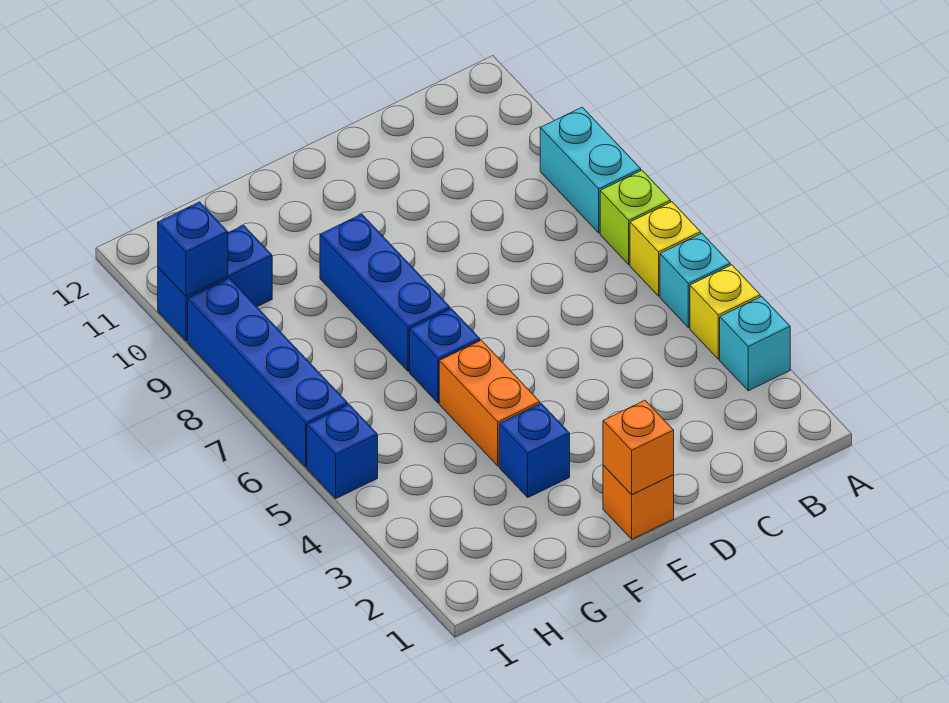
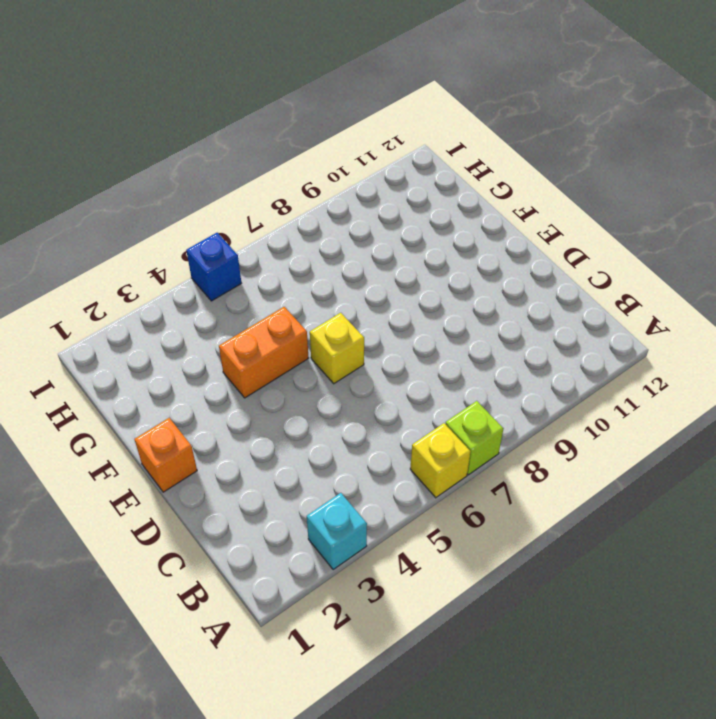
yellow brick E6 level 1 -> yellow brick A4 level 1
none -> cyan brick A5 level 1
none -> cyan brick A8:A9 level 1
none -> blue brick F3 level 1

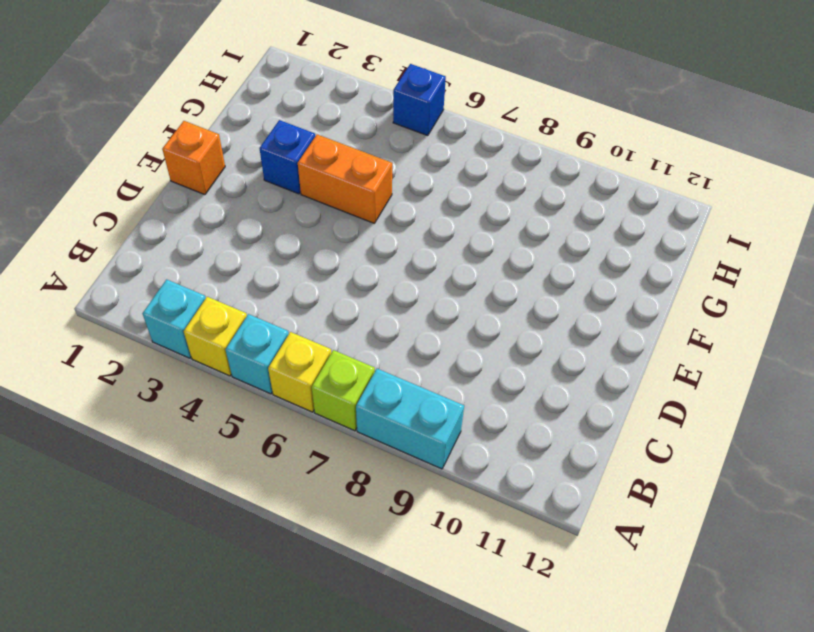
none -> blue brick F6 level 1
none -> blue brick F7:F9 level 1
none -> blue brick H10:I10 level 1

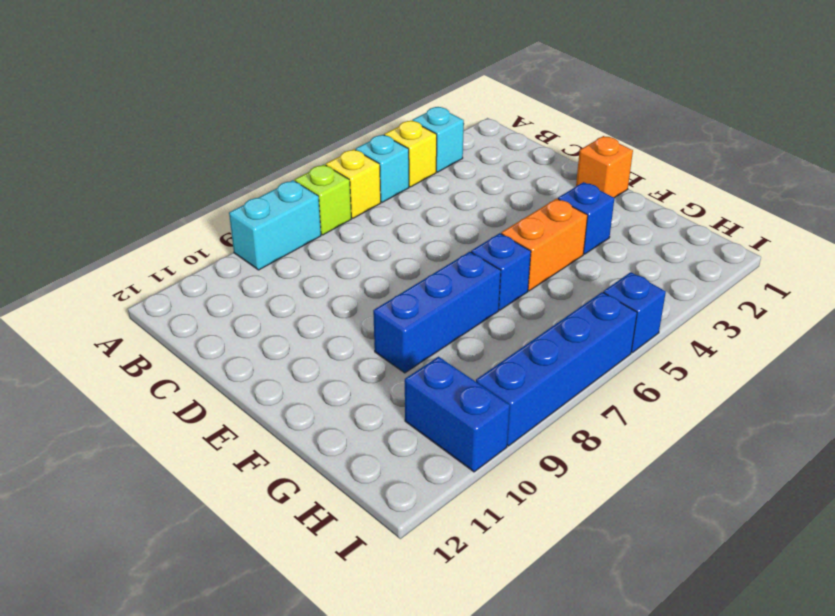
none -> orange brick E1 level 2
none -> blue brick I10 level 2

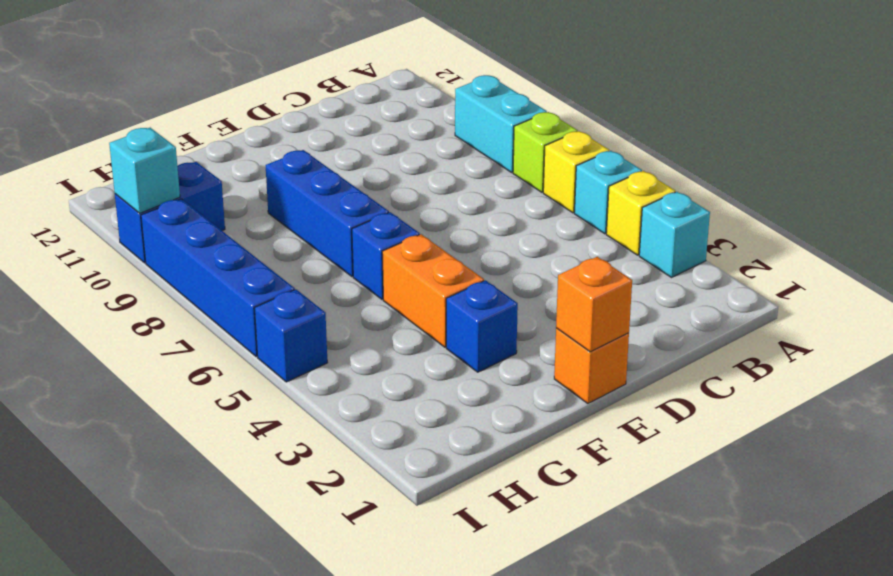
cyan brick I10 level 2 -> blue brick I10 level 2

